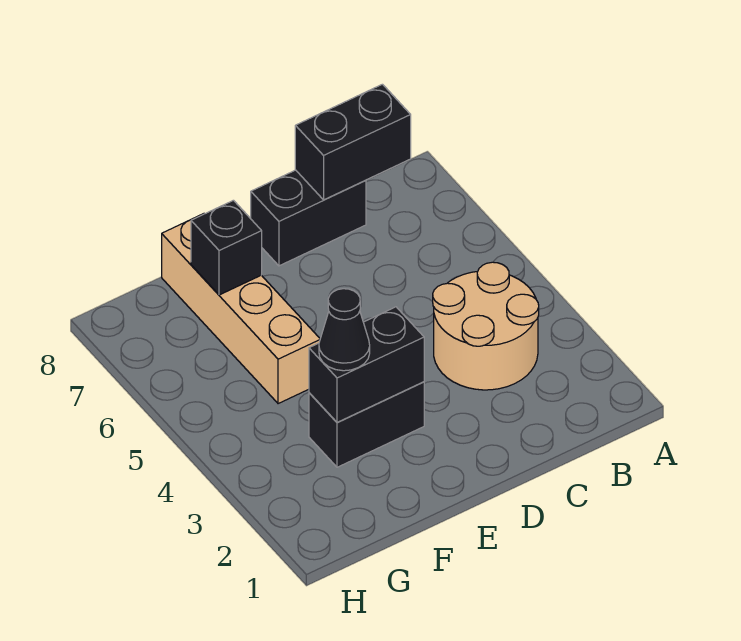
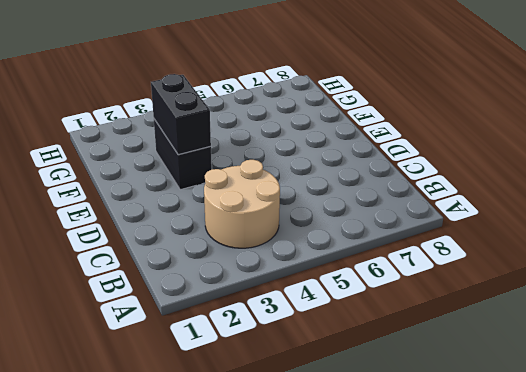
none -> black brick C8:D8 level 1
none -> tan brick F5:F8 level 1

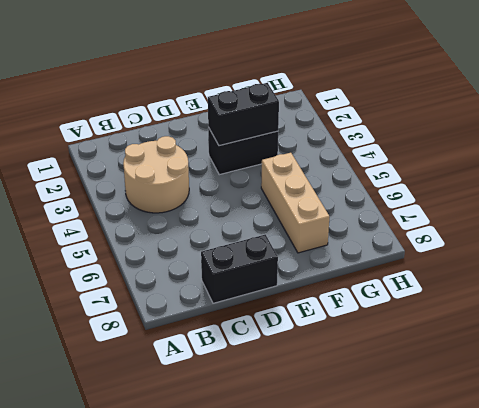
tan brick F5:F7 level 1 -> tan brick F5:F8 level 1
none -> black brick B8:C8 level 2
none -> black brick F7 level 2

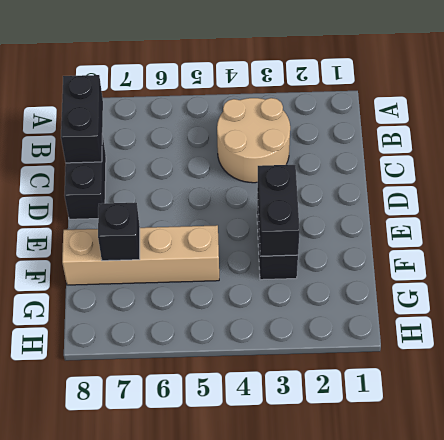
none -> black cone F3 level 3

